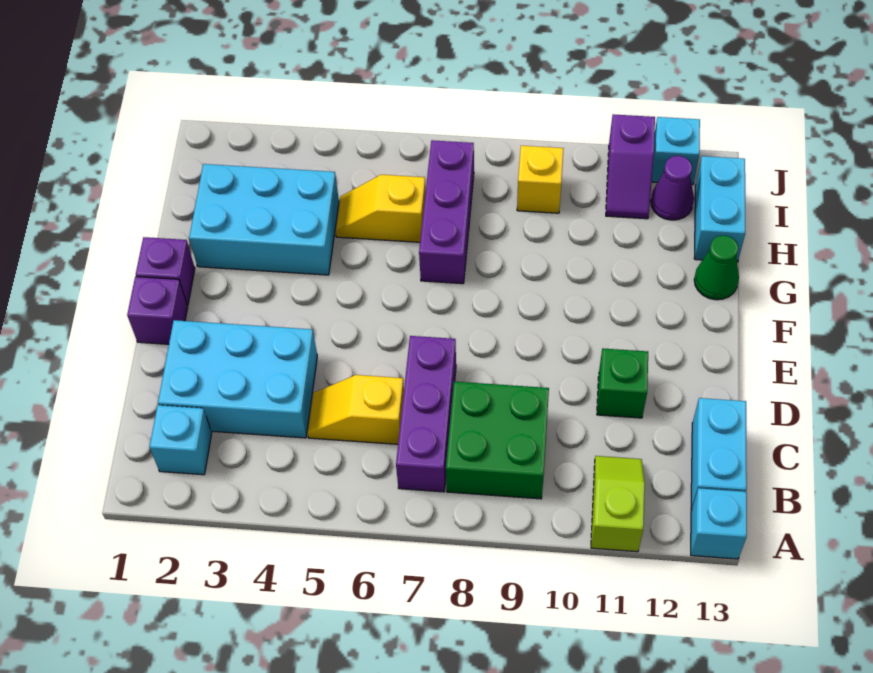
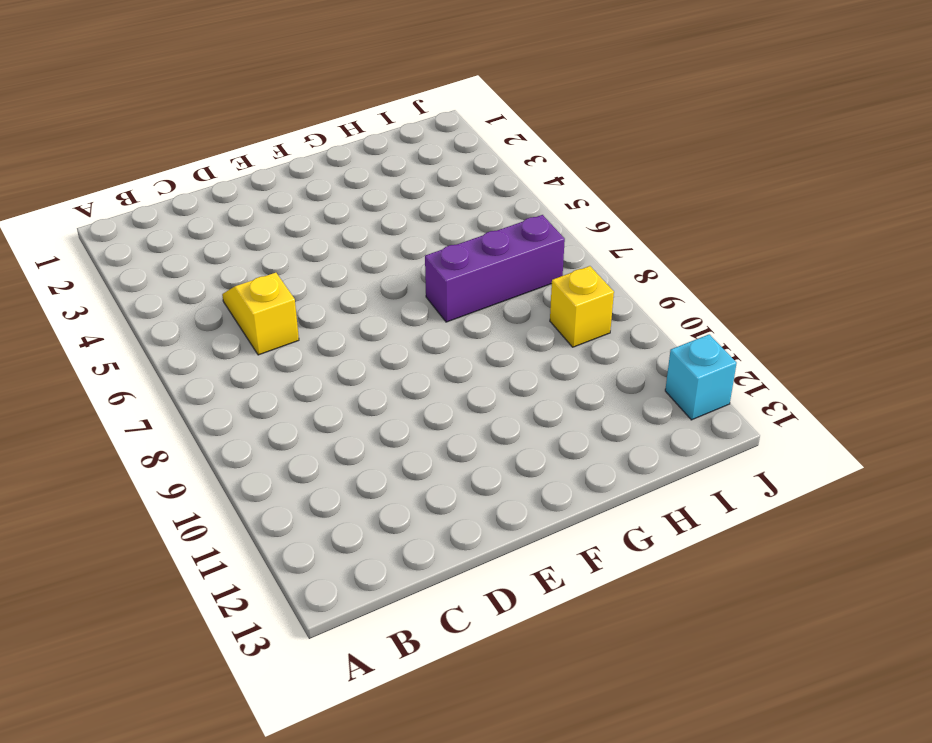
none -> lime slope A11:B11 level 1 top A
none -> cyan brick A13 level 1
none -> cyan brick B2 level 1

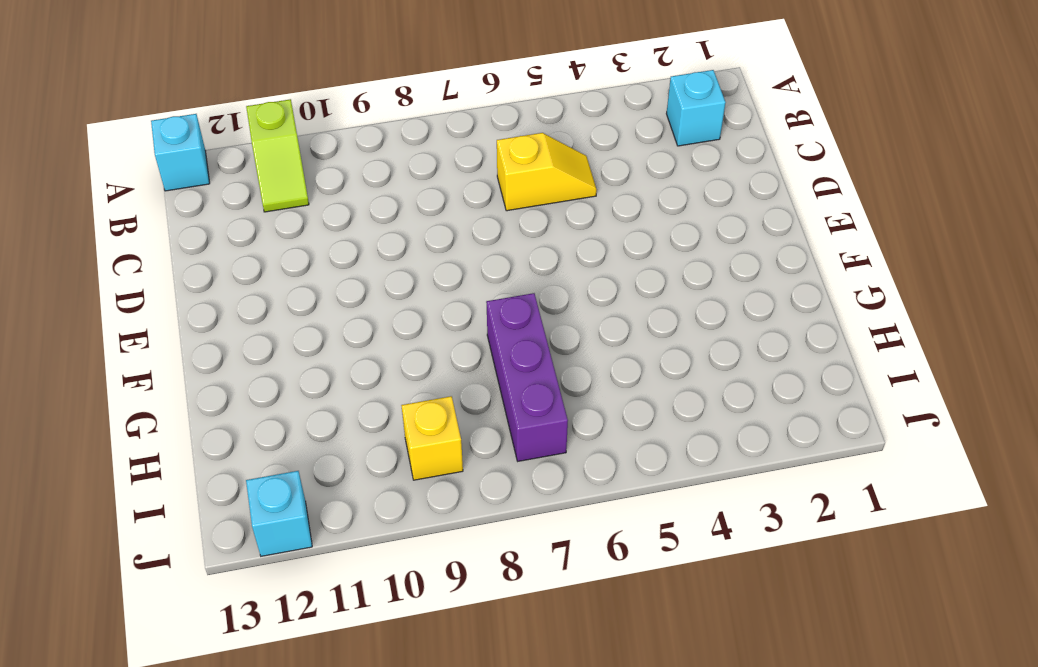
none -> purple brick B7:D7 level 1
none -> green brick B8:C9 level 1
none -> cyan brick B13:C13 level 1

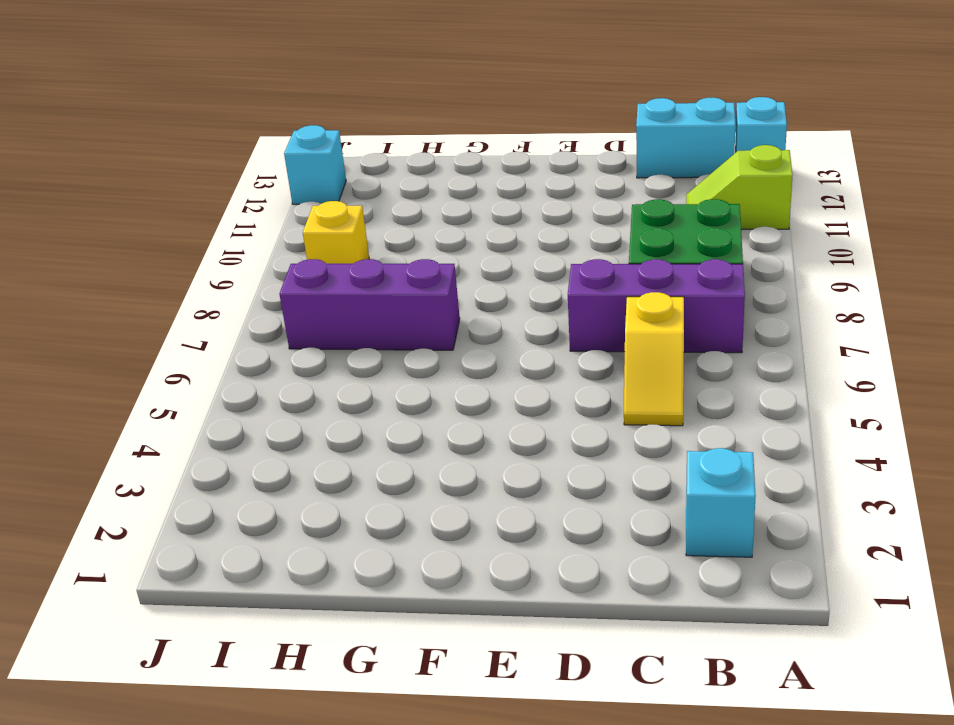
none -> cyan brick C2:D4 level 1
none -> green brick D11 level 1
none -> purple brick E1 level 1

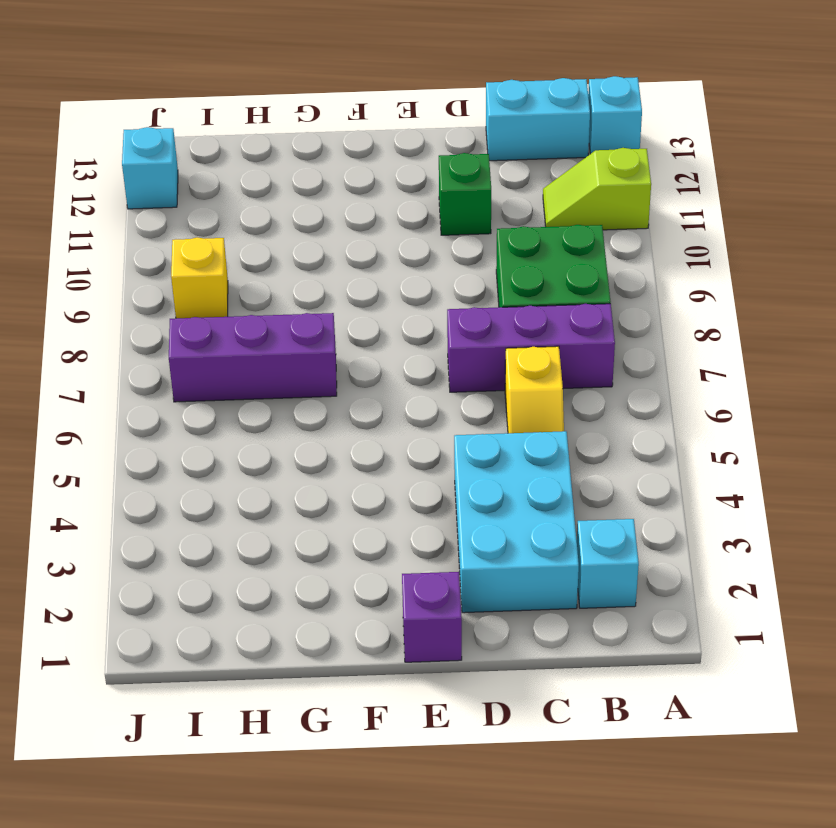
none -> purple brick F1 level 1
none -> cyan brick G2:H4 level 1
none -> green cone G13 level 1

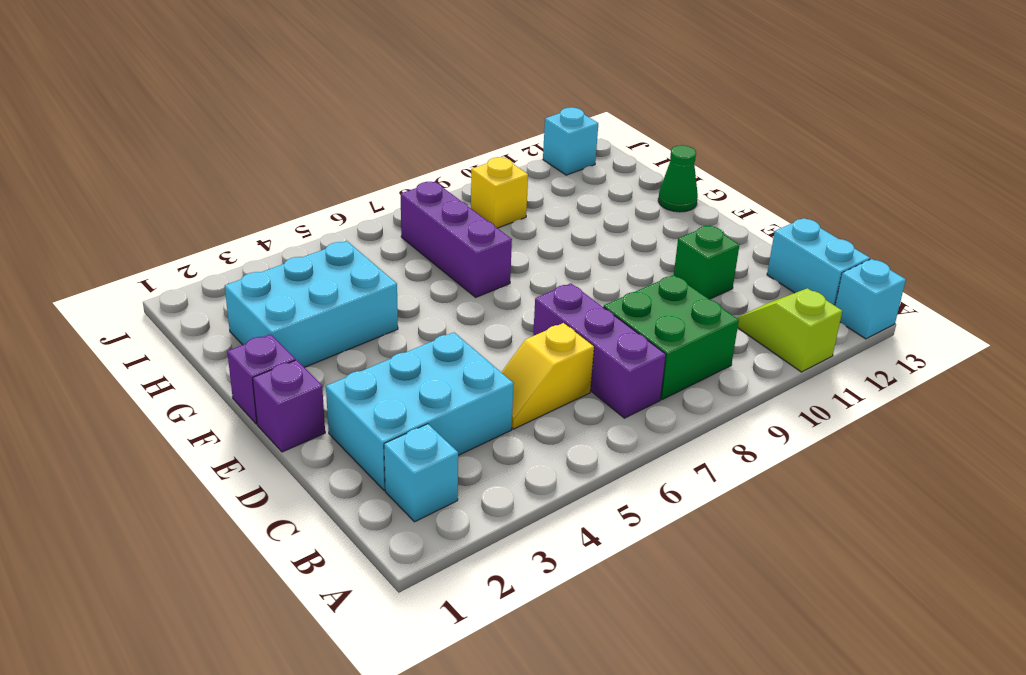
none -> yellow slope H5:H6 level 1 top 6
none -> cyan brick H13:I13 level 1
none -> purple slope I11:J11 level 1 top J

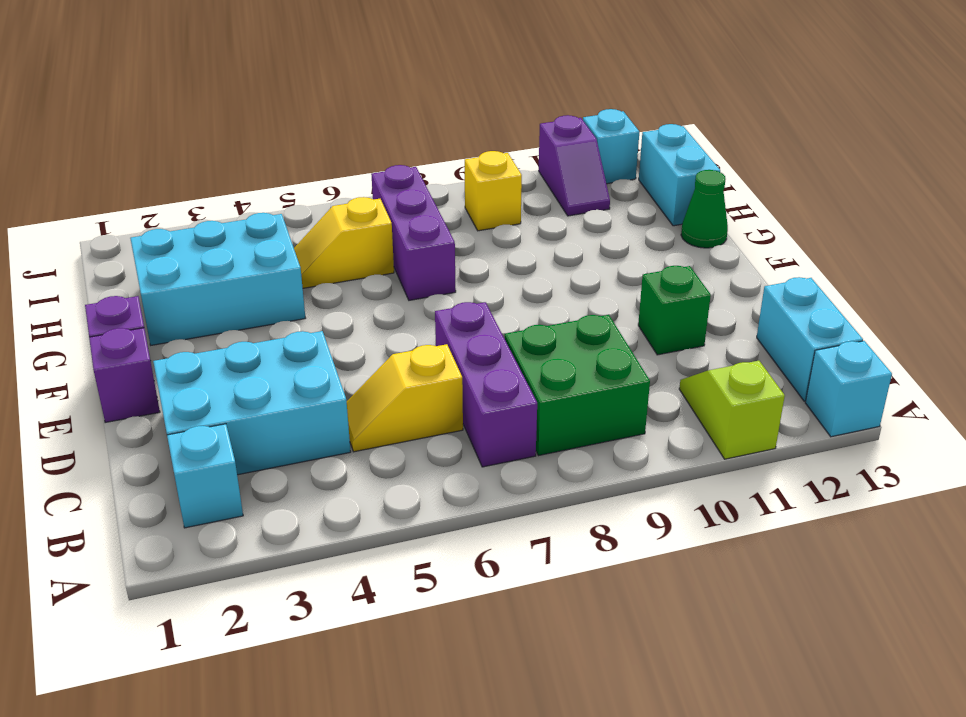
none -> purple cone I12 level 1

